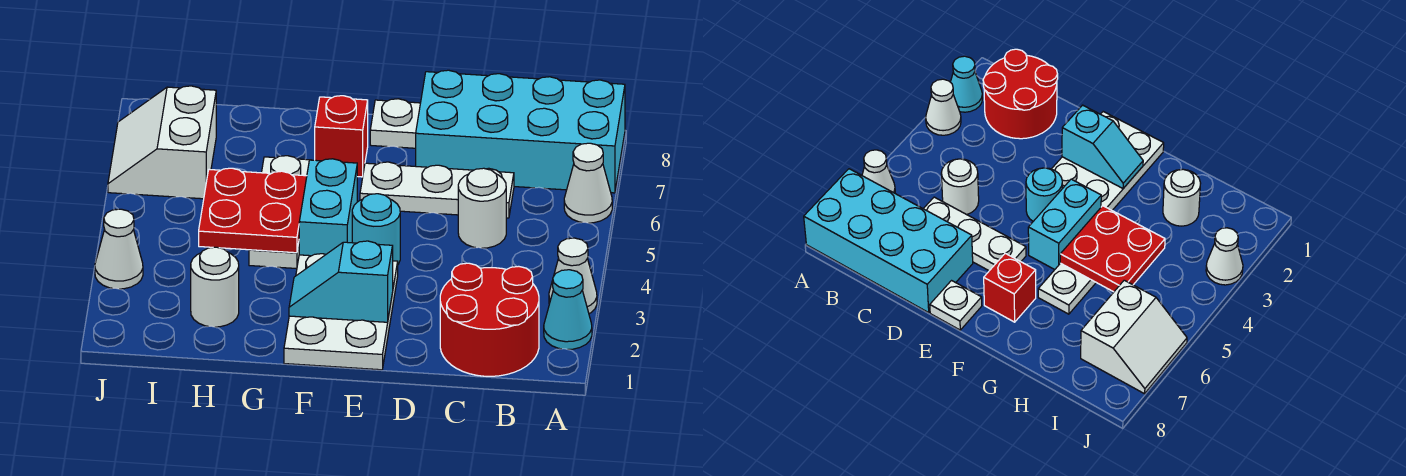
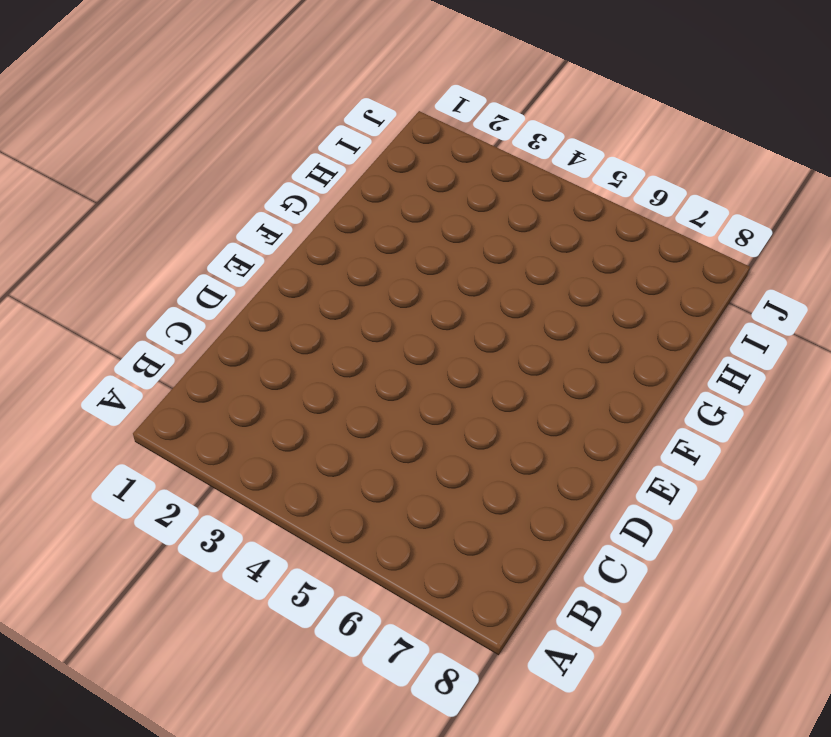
none -> cyan cone A2 level 1
none -> white cone A3 level 1
none -> white cone A6 level 1

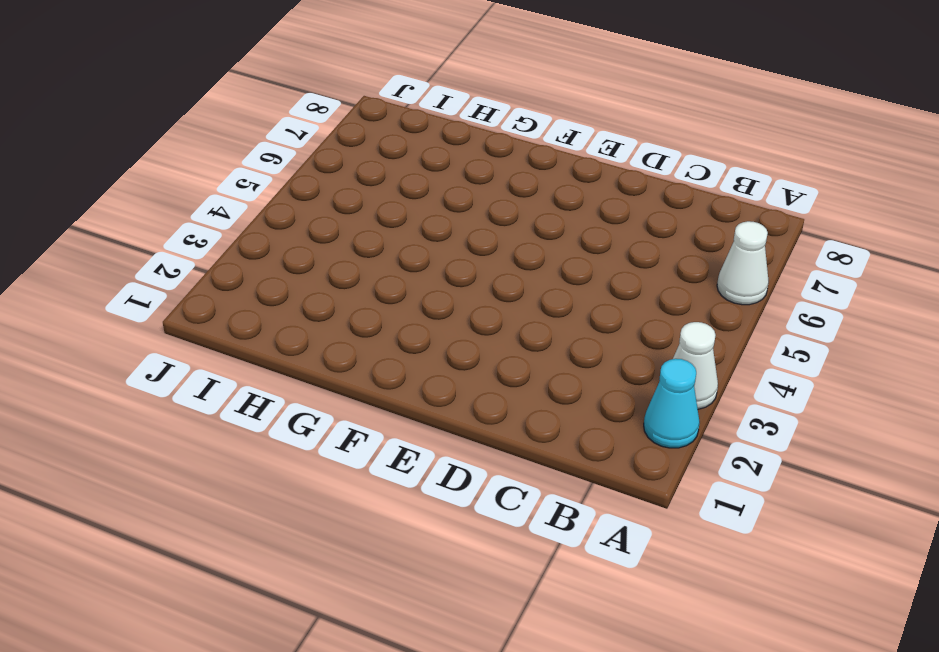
none -> cyan brick A7:D8 level 1
none -> red round brick B1:C2 level 1
none -> white round brick C5 level 1

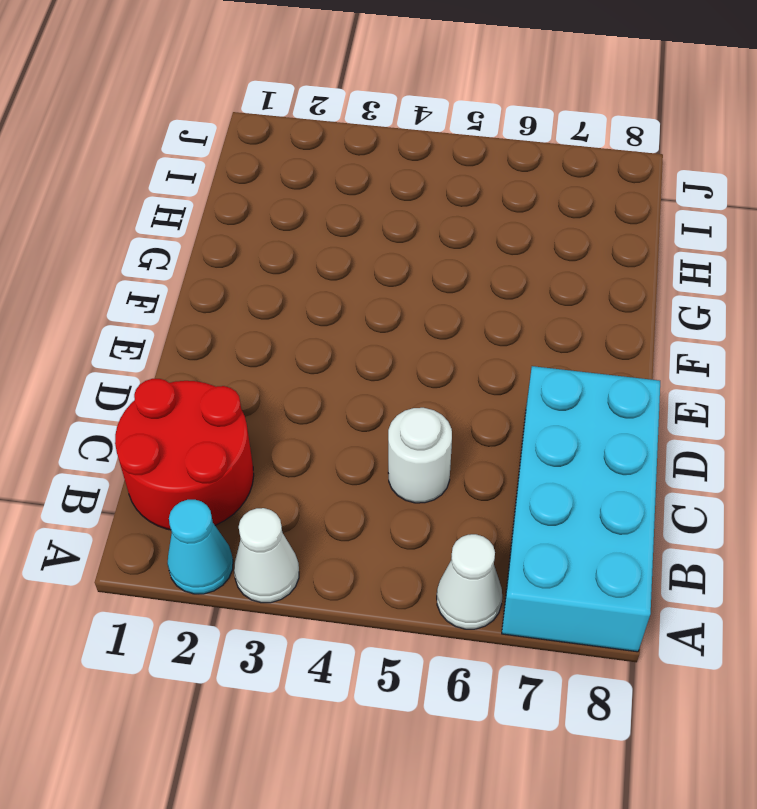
none -> white plate C6:E6 level 1
none -> white plate E1:F3 level 1
none -> cyan round brick E4 level 1

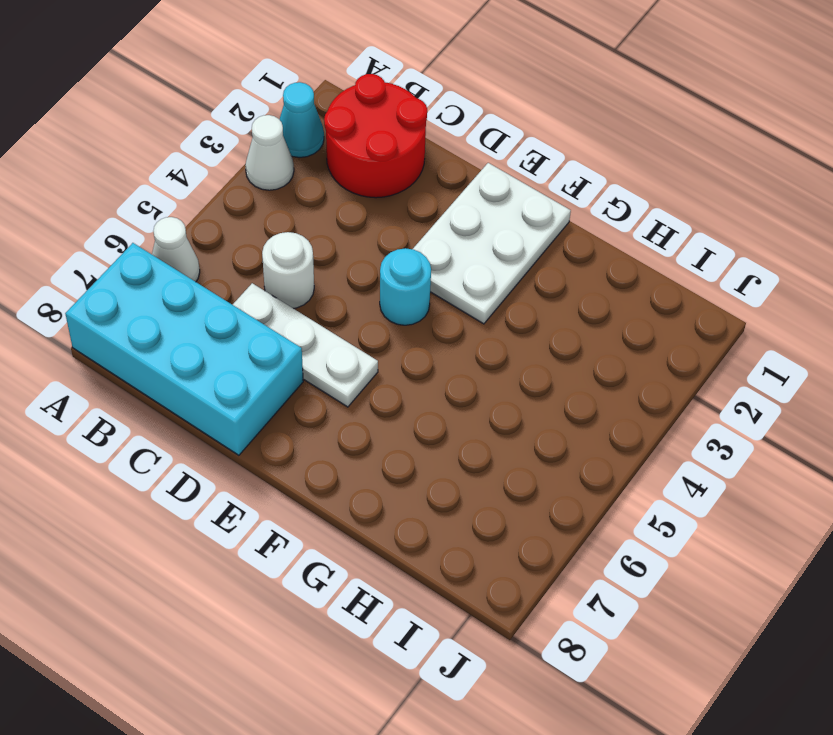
none -> white plate E8 level 1
none -> cyan brick F4:F5 level 1
none -> red brick F7 level 1

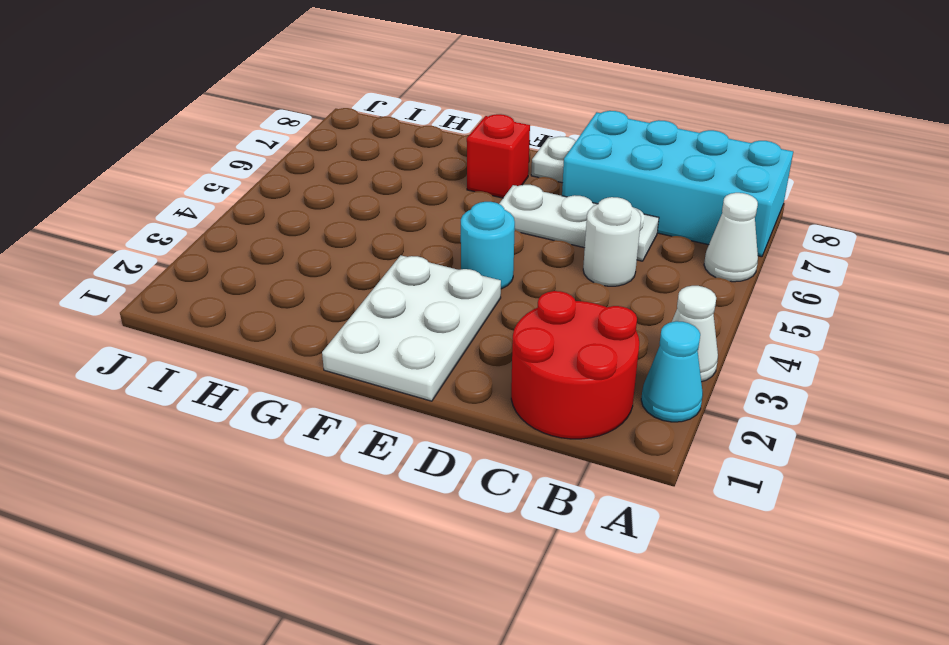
none -> cyan brick F4:F5 level 1
none -> white plate G4:G6 level 1
none -> white round brick H2 level 1

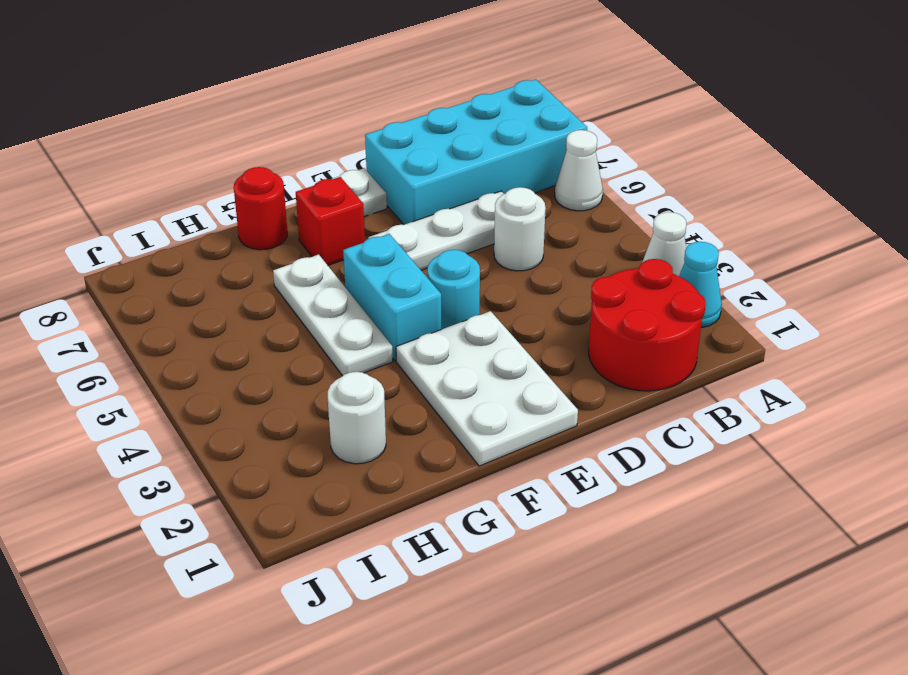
red round brick G8 level 1 -> none
none -> white slope I6:J7 level 1 top I
none -> white cone J3 level 1
none -> cyan slope E2:F2 level 2 top E

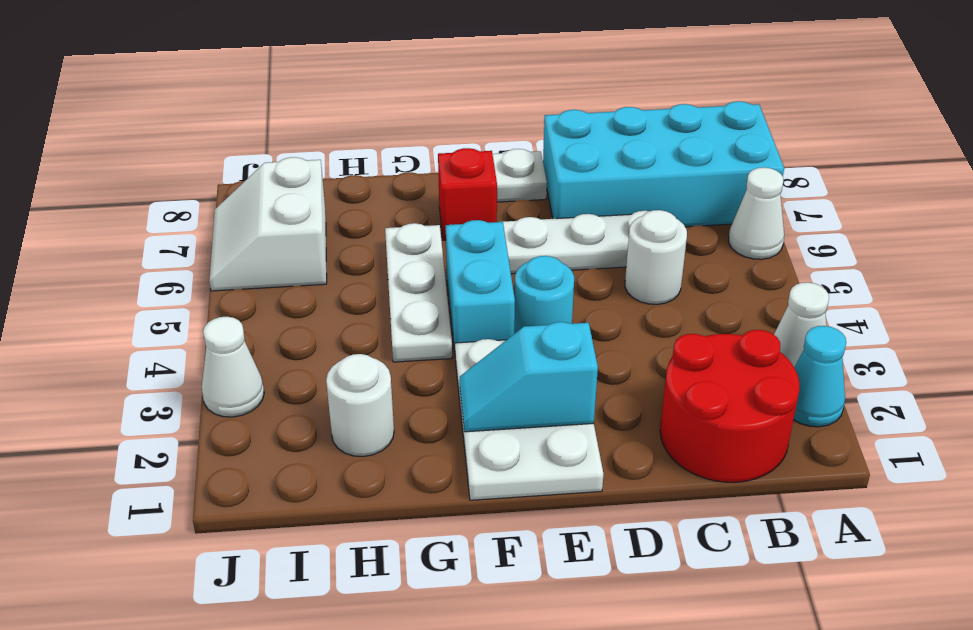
none -> red plate G4:H5 level 2

